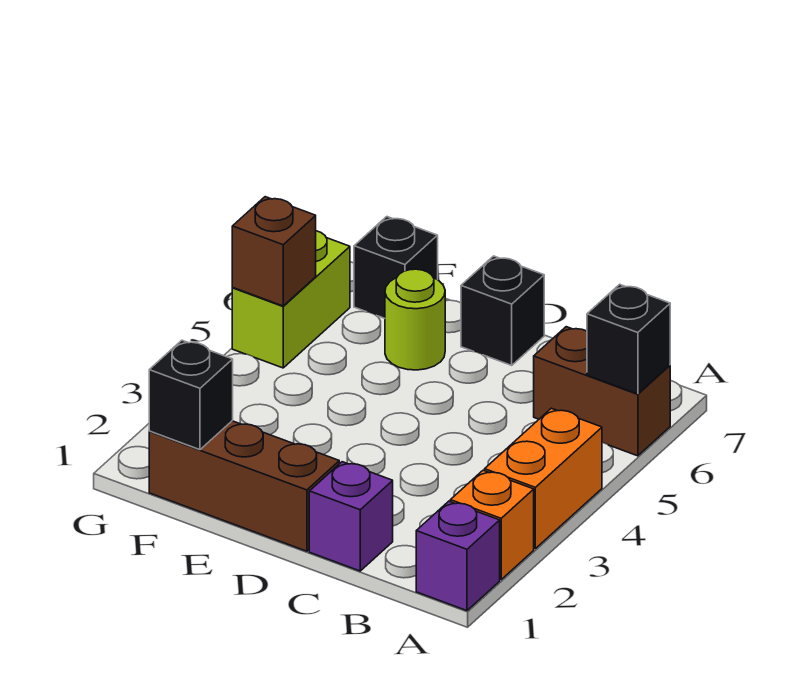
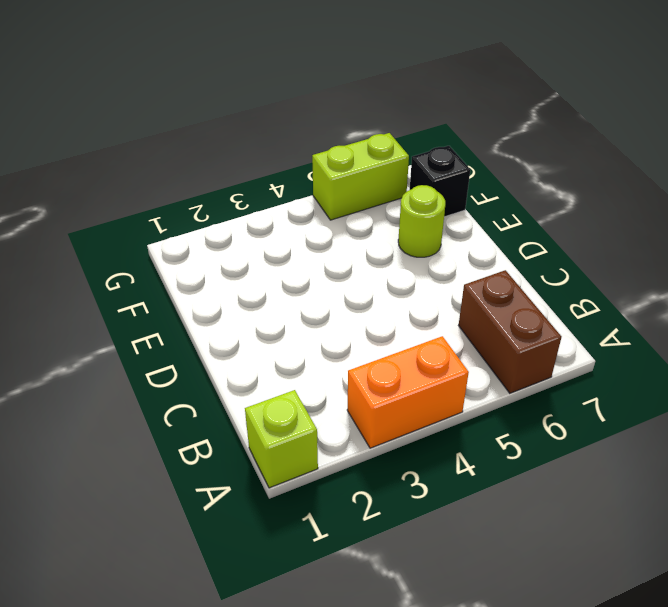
lime brick A1 level 1 -> purple brick A1 level 1
none -> orange brick A2 level 1
none -> purple brick C1 level 1
none -> brown brick D1:F1 level 1

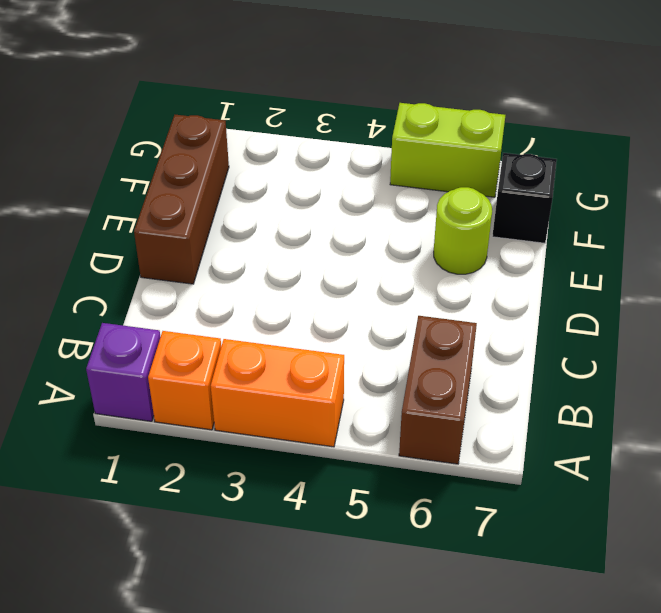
none -> purple brick C1 level 1
none -> black brick D7 level 1
none -> black brick A6 level 2

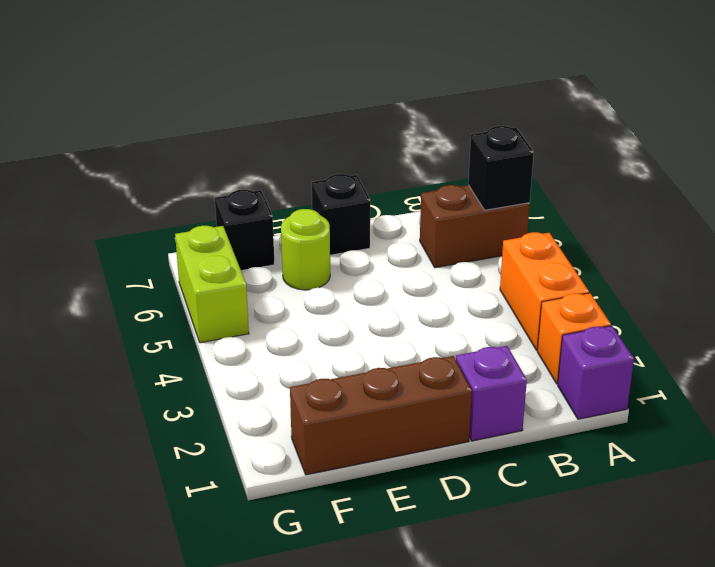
none -> black brick F1 level 2
none -> brown brick G5 level 2

